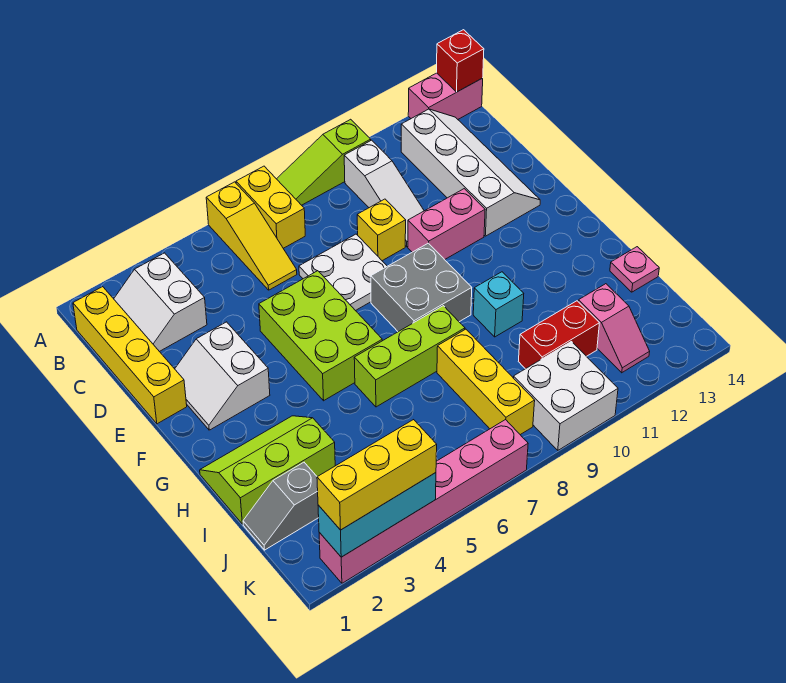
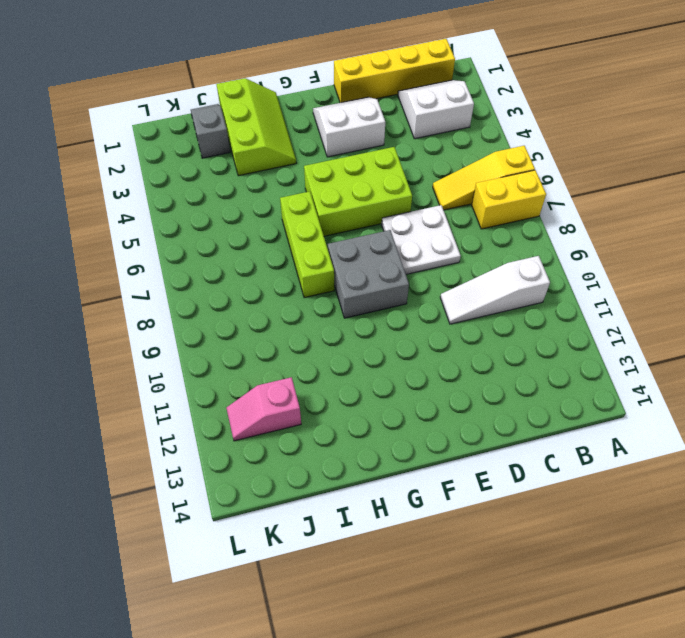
none -> lime slope A8:A10 level 1 top 10
none -> pink brick A13:A14 level 1
none -> white slope B12:E13 level 1 top 12

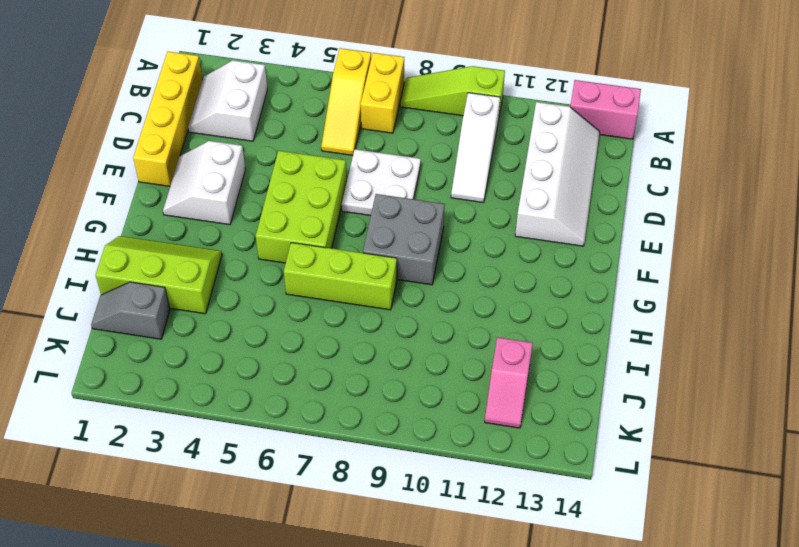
none -> yellow brick D9 level 1
none -> pink brick E10:E11 level 1
none -> cyan brick H10 level 1

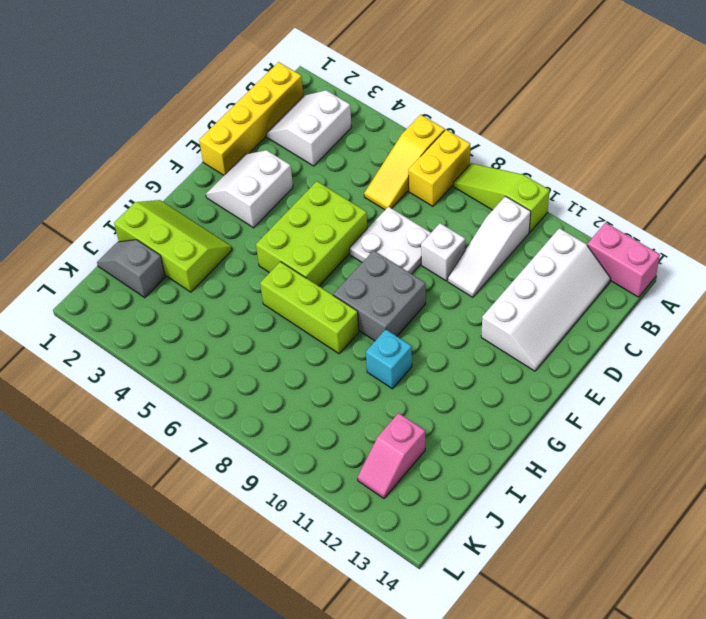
white brick D9 level 1 -> yellow brick D9 level 1
none -> pink brick E10:E11 level 1
none -> yellow brick I8:K8 level 1
none -> pink plate I14 level 1

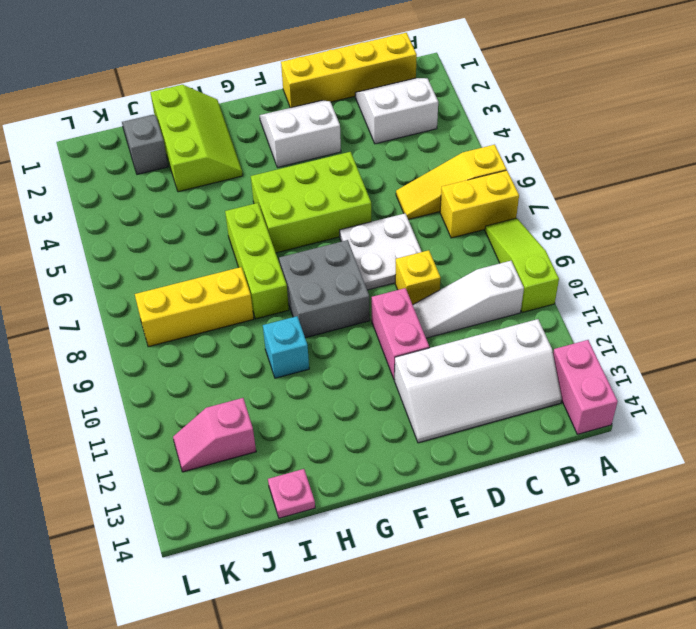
none -> red brick J10:J11 level 1
none -> white brick K9:L10 level 1
none -> pink brick L2:L7 level 1

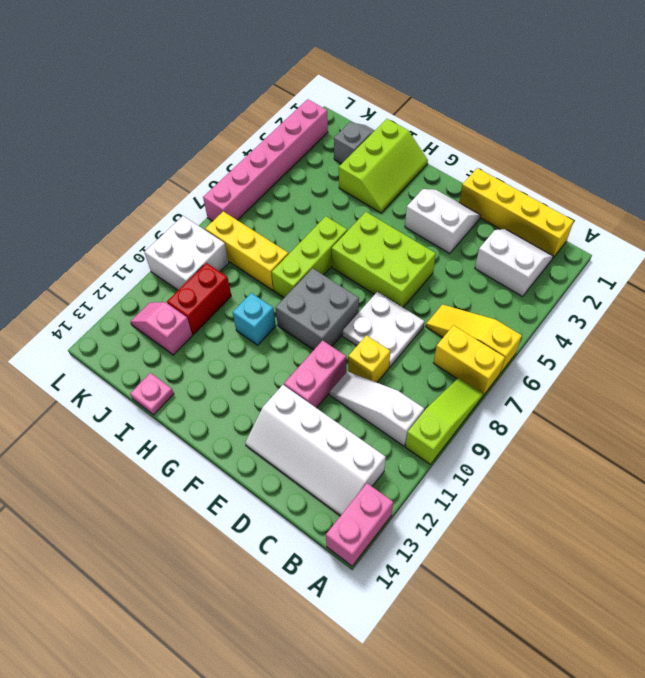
none -> red brick A14 level 2
none -> cyan brick L2:L4 level 2
none -> yellow brick L2:L4 level 3

